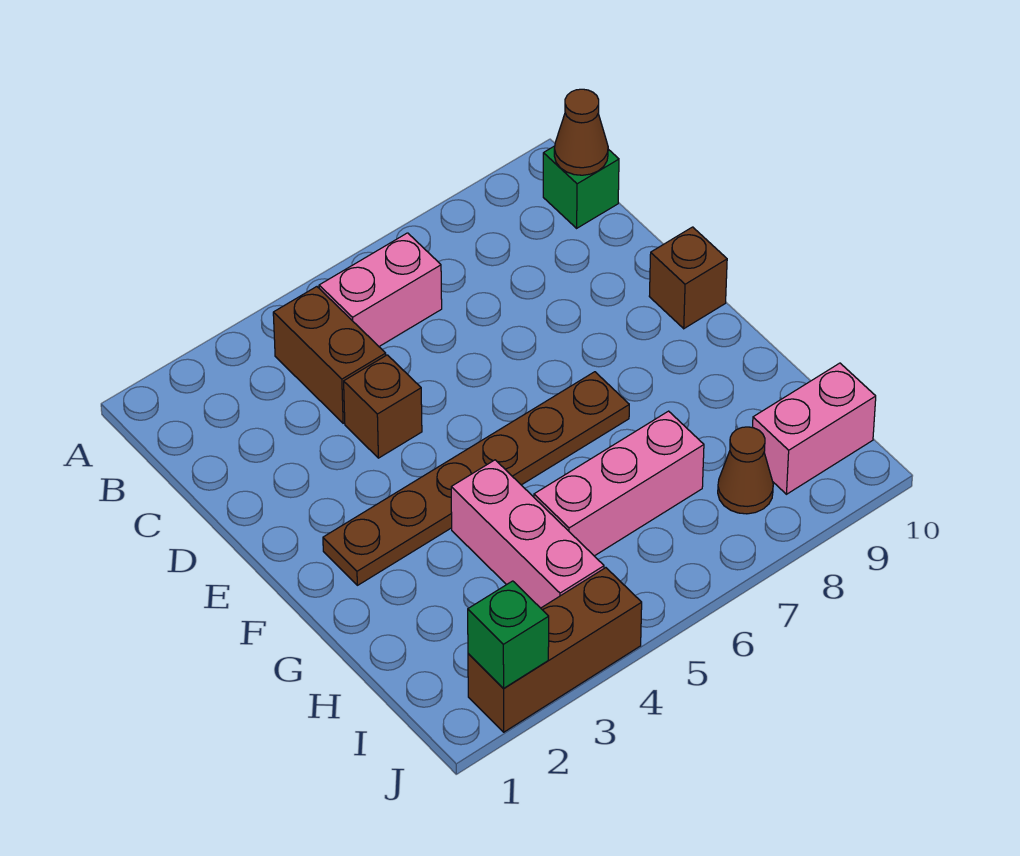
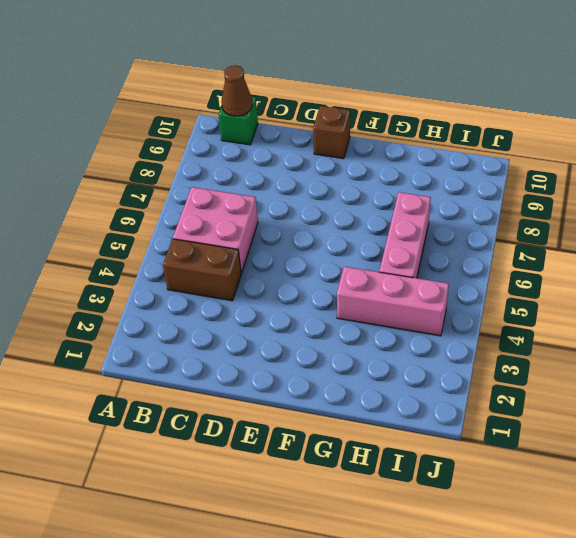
pink brick B5:C6 level 1 -> pink brick B5:B6 level 1
none -> brown brick D4 level 1
none -> brown plate F2:F7 level 1
none -> brown cone I8 level 1

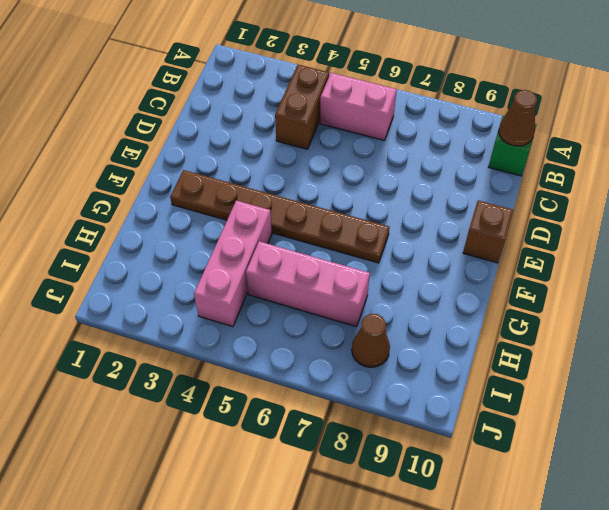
none -> brown brick D4 level 1
none -> pink brick I9:I10 level 1
none -> brown brick J2:J4 level 1

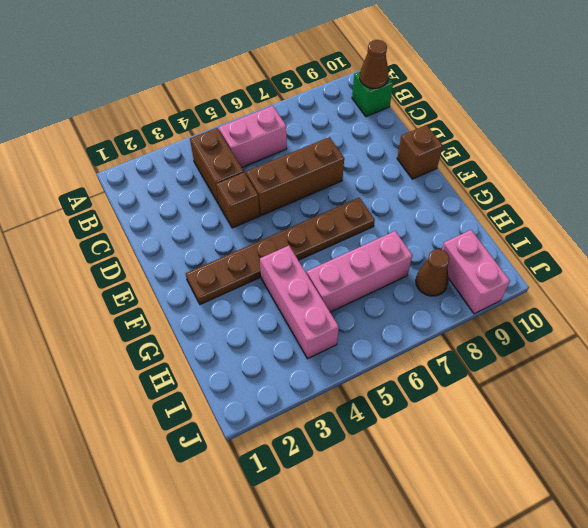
brown brick D5:D7 level 1 -> brown brick J2:J4 level 1
pink brick I9:J9 level 1 -> pink brick I9:I10 level 1
none -> green brick J2 level 2

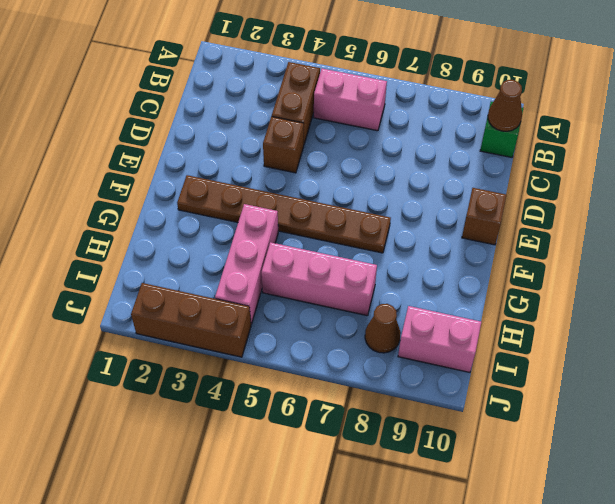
none -> green brick J2 level 2

